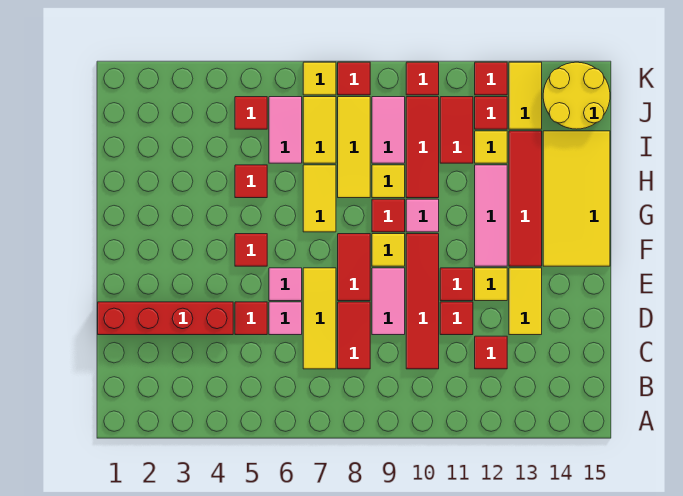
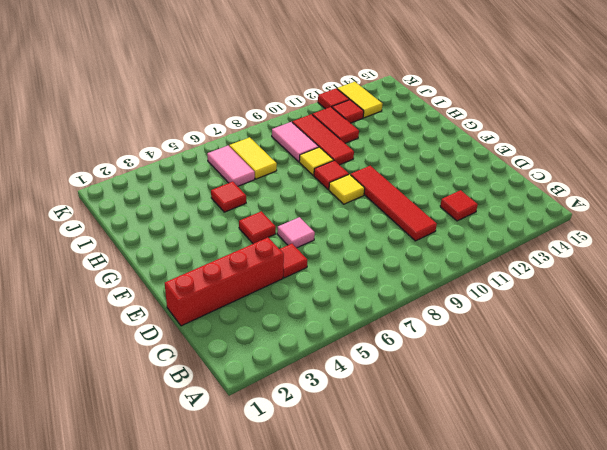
none -> yellow tile C7:E7 level 1
none -> red tile C8:D8 level 1
none -> pink tile D6 level 1
none -> pink tile D9:E9 level 1

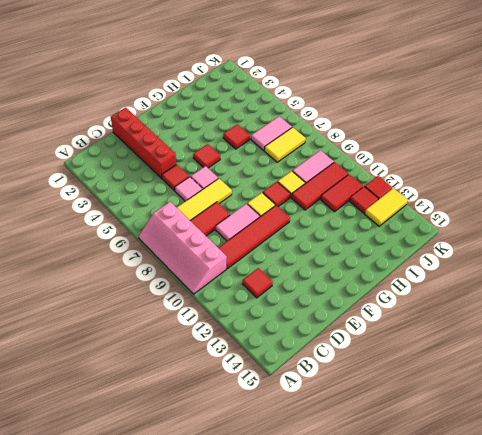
pink slope A7:B10 level 1 top B -> none
none -> red tile D11 level 1
none -> yellow tile D13:E13 level 1
none -> red tile E8:F8 level 1
none -> red tile E11 level 1

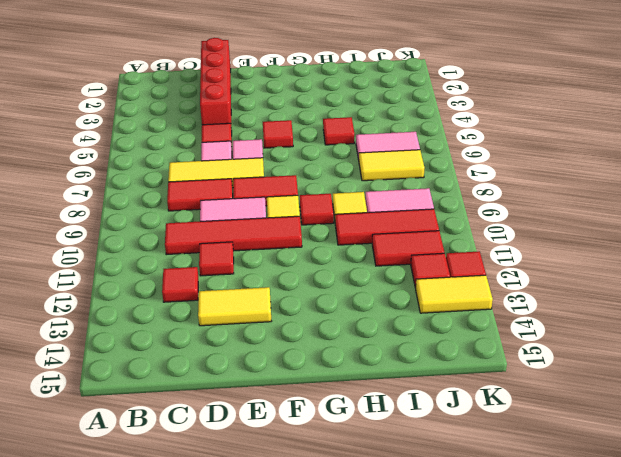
none -> red tile E11 level 1
none -> yellow tile E12 level 1
none -> pink tile F12:H12 level 1
none -> red tile F13:I13 level 1

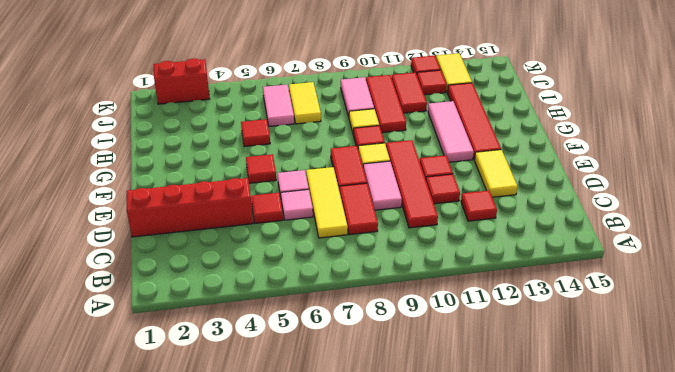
red brick K2:K3 level 1 -> none
none -> yellow tile E12 level 1
none -> yellow tile F14:I15 level 1
none -> yellow tile G7:H7 level 1
none -> pink tile G10 level 1

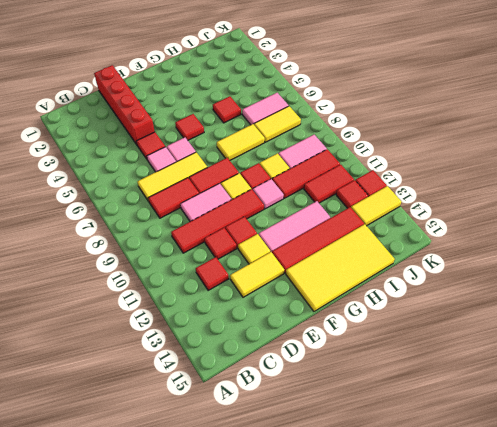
none -> yellow tile H8:J8 level 1
none -> yellow tile I12 level 1
none -> red tile J5 level 1
none -> yellow round brick J14:K15 level 1

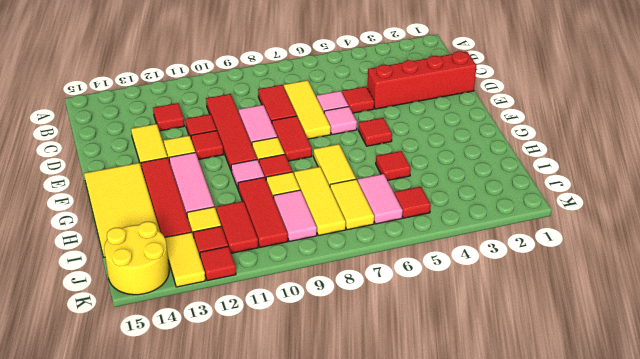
none -> yellow tile K7 level 1
none -> red tile K8 level 1
none -> red tile K10 level 1

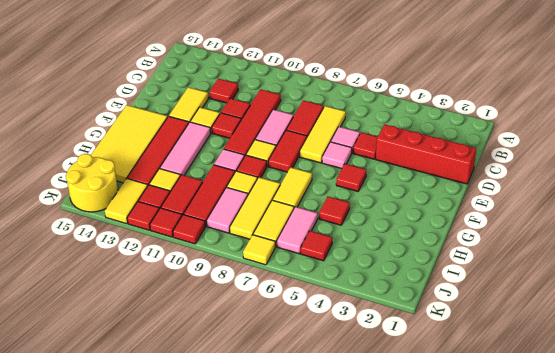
red tile K11 level 1 -> red tile K8 level 1

